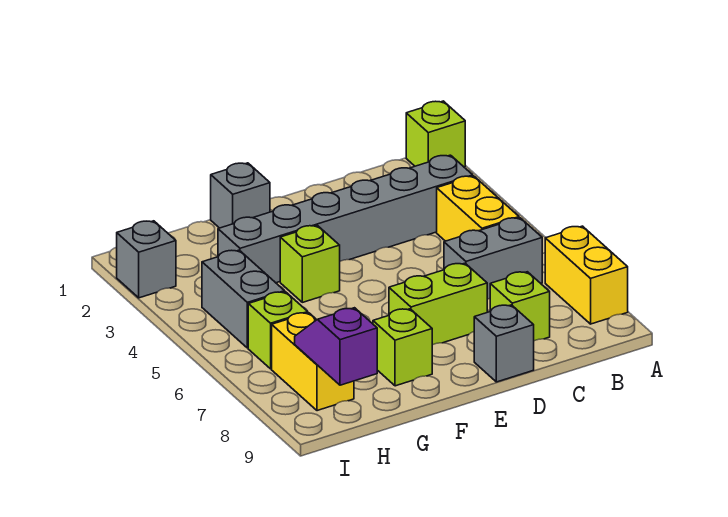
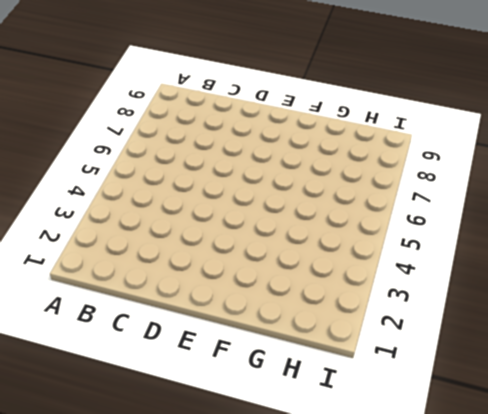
none -> lime brick A1 level 1
none -> yellow brick A7:A8 level 1
none -> grey brick B3:G3 level 1

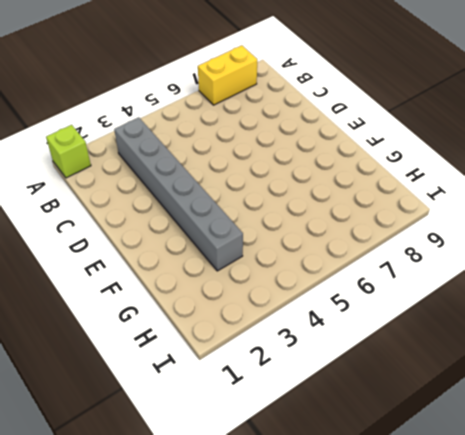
none -> yellow brick B4:B5 level 1
none -> grey brick B6:C6 level 1
none -> lime brick C8 level 1

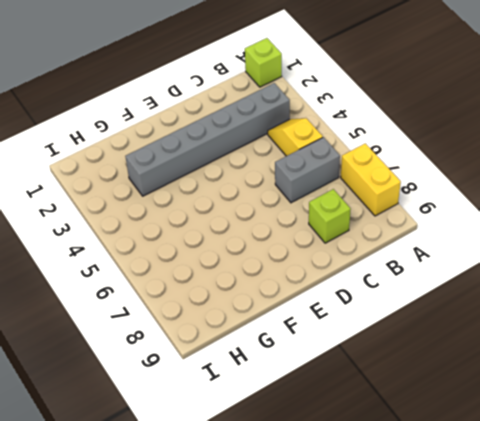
yellow slope B4:B5 level 1 top 5 -> yellow brick B4:B5 level 1
none -> lime brick D7:E7 level 1
none -> grey brick D9 level 1
none -> grey brick F1 level 1

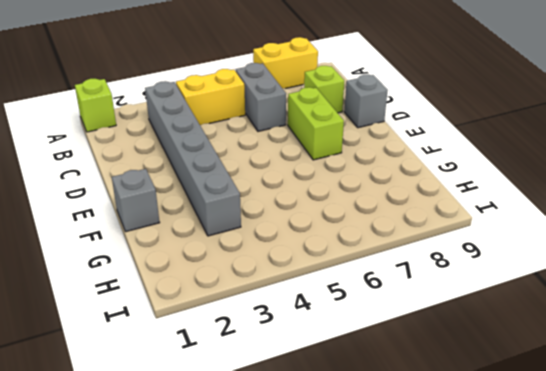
none -> lime brick F4 level 1
none -> lime brick F8 level 1
none -> grey brick H4:H5 level 1

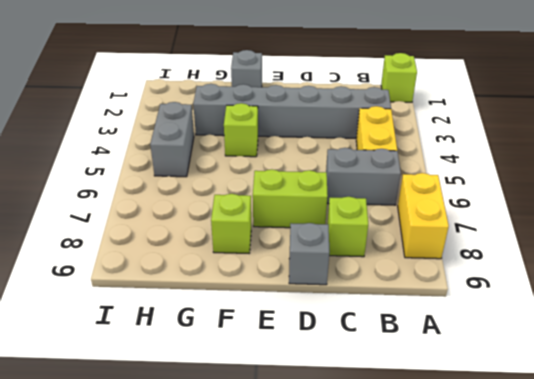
none -> lime brick H6 level 1
none -> yellow brick H7:H8 level 1
none -> grey brick I2 level 1

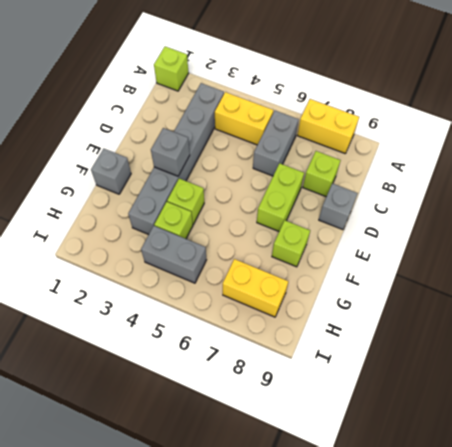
grey brick E3 level 2 -> grey brick I2 level 1
lime brick G4 level 1 -> lime brick H6 level 1
none -> purple slope H8:H9 level 2 top 9

